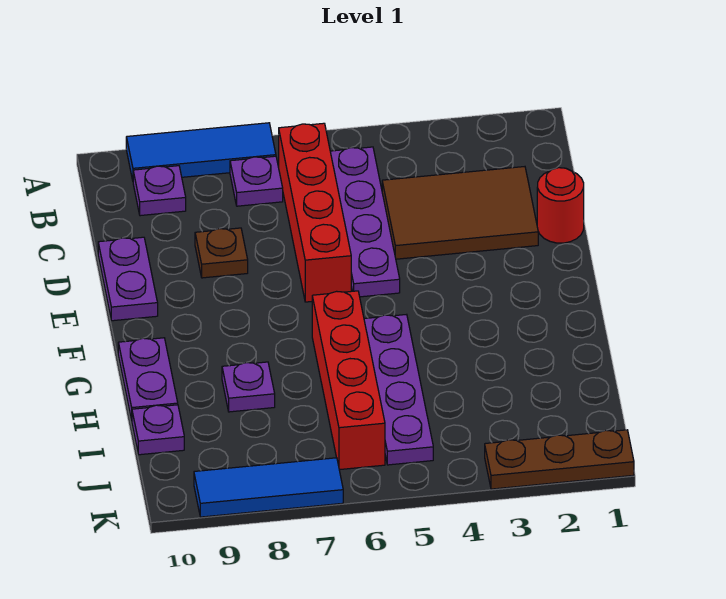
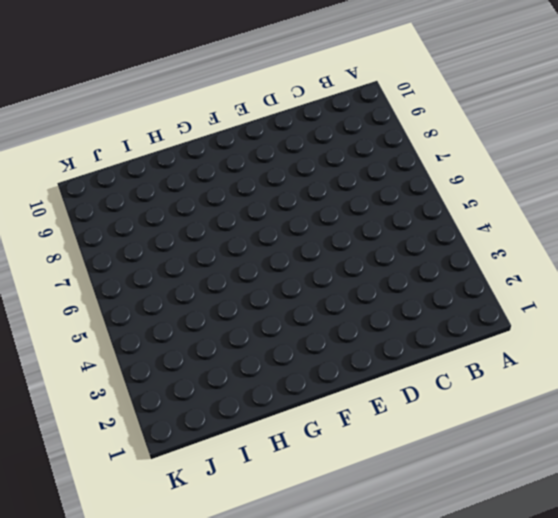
none -> blue tile A7:A9 level 1
none -> purple plate B5:E5 level 1
none -> red brick B6:E6 level 1

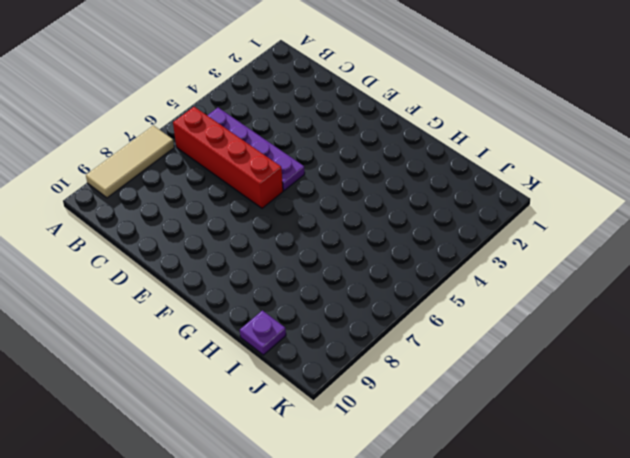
tan tile A7:A9 level 1 -> blue tile A7:A9 level 1
none -> purple plate B7 level 1
none -> purple plate B9 level 1
none -> brown tile C2:D4 level 1

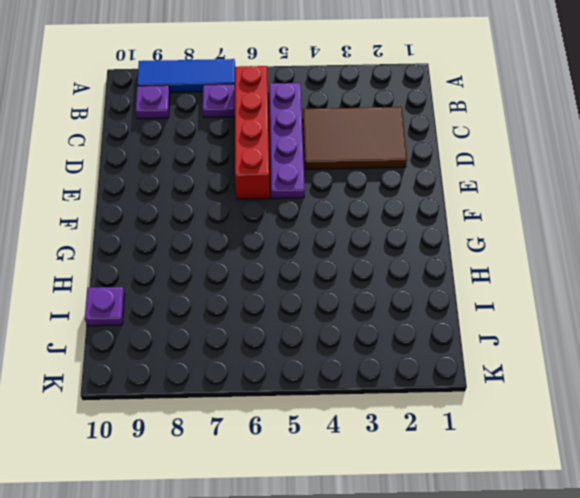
none -> red round brick D1 level 1
none -> brown plate D8 level 1
none -> purple plate D10:E10 level 1

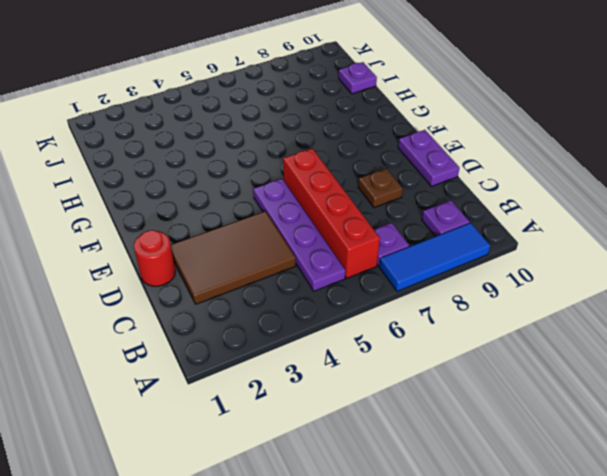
none -> purple plate G5:J5 level 1
none -> red brick G6:J6 level 1
none -> purple plate G10:H10 level 1

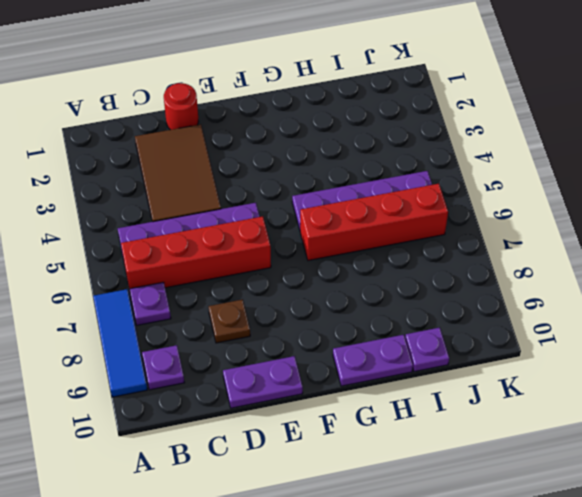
none -> purple plate H8 level 1
none -> brown plate K1:K3 level 1
none -> blue tile K7:K9 level 1

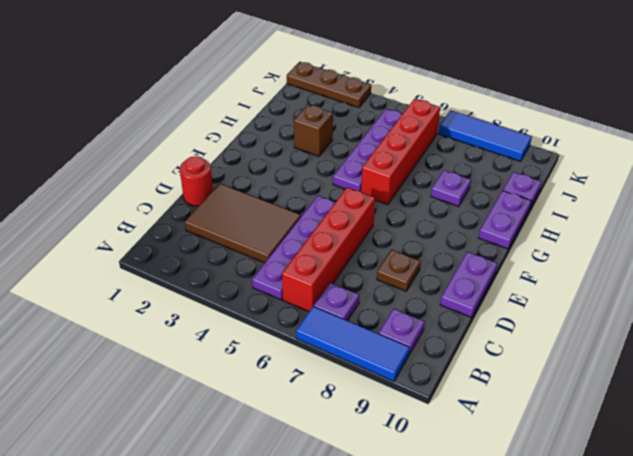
brown brick H3 level 1 -> none

